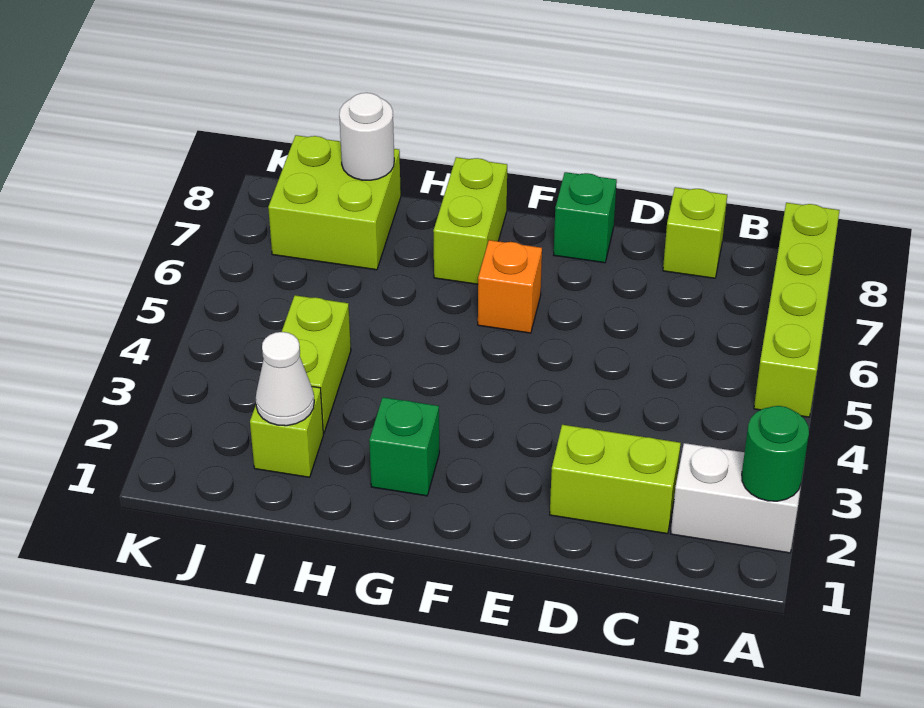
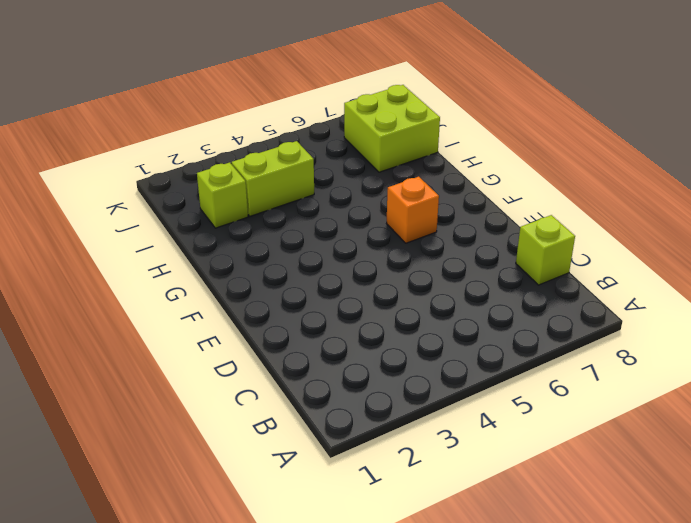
none -> white brick A2:B2 level 1
none -> lime brick A5:A8 level 1
none -> lime brick C2:D2 level 1

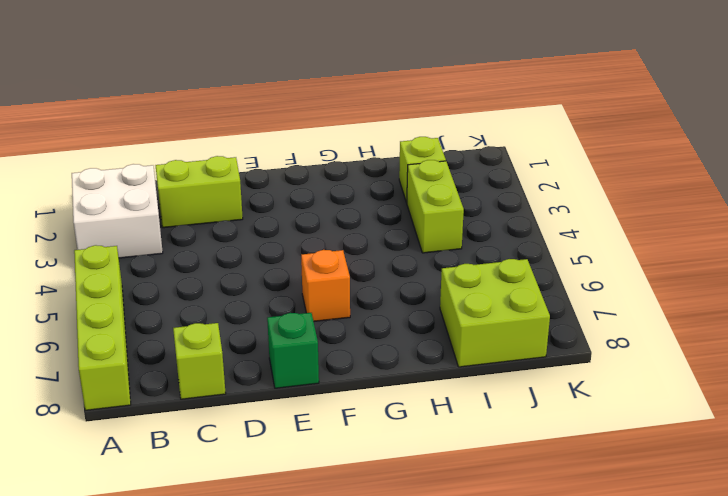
white brick A2:B3 level 1 -> white brick A2:B2 level 1
none -> green brick G2 level 1
none -> lime brick G7:G8 level 1
none -> green round brick A2 level 2

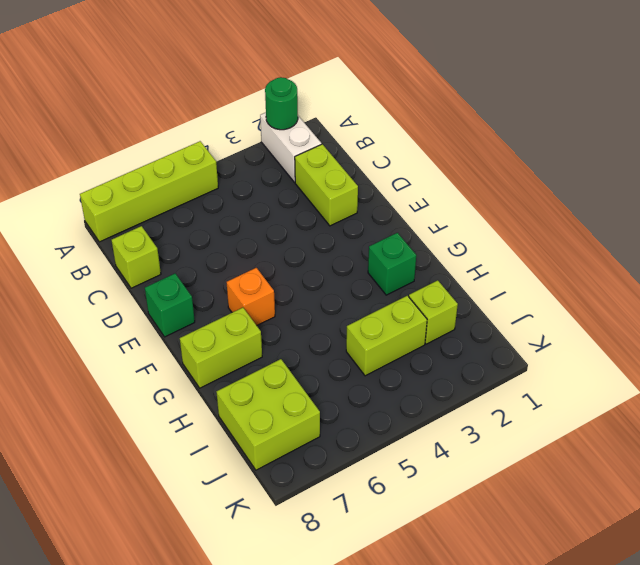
none -> white cone I2 level 2
none -> white round brick I8 level 2

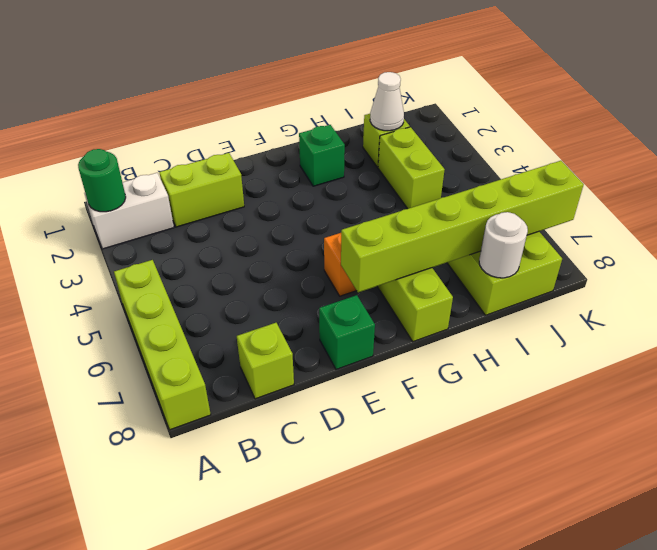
lime brick F7:K7 level 2 -> none

